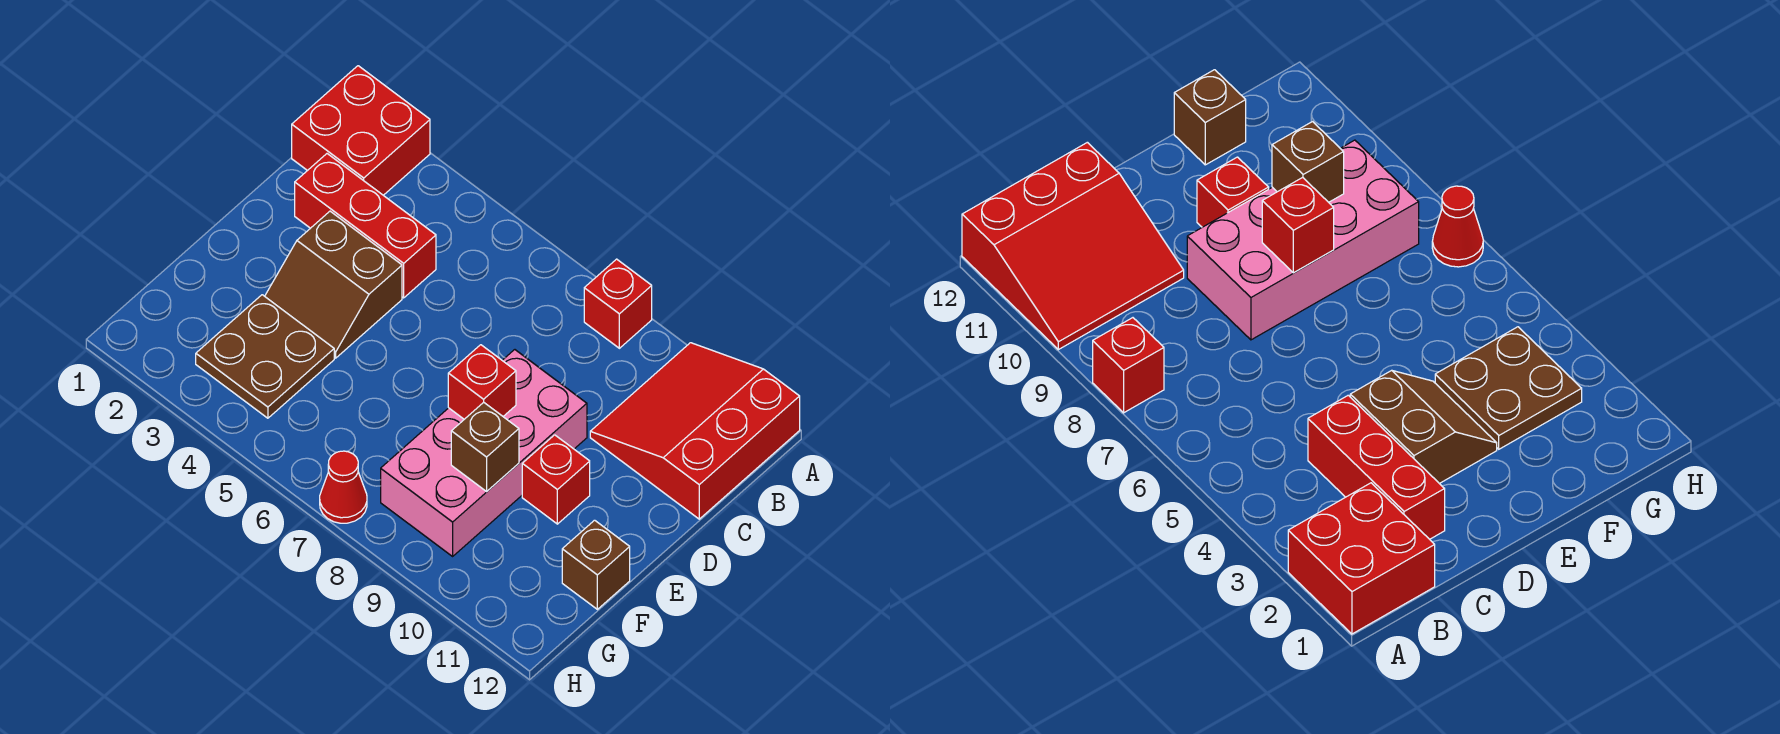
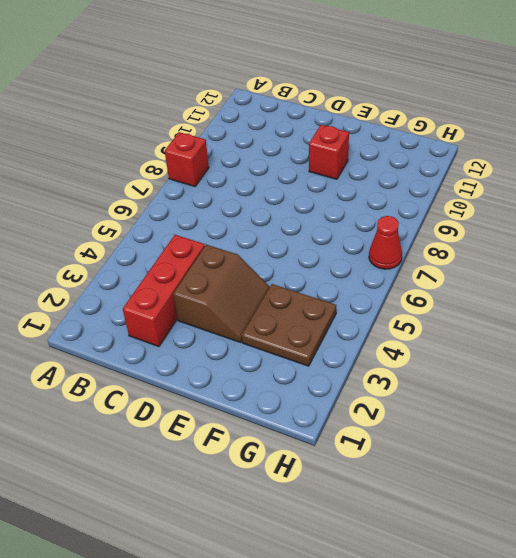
none -> red brick A1:B2 level 1
none -> red slope A10:C12 level 1 top 12
none -> pink brick D8:G9 level 1

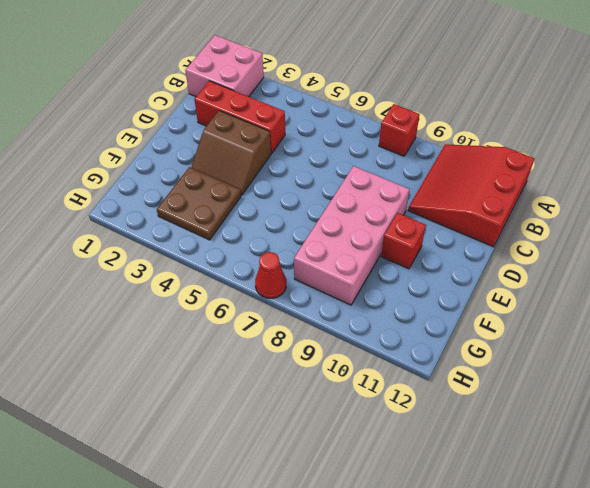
pink brick A1:B2 level 1 -> red brick A1:B2 level 1
none -> brown brick F12 level 1
none -> red brick E8 level 2
none -> brown brick F9 level 2

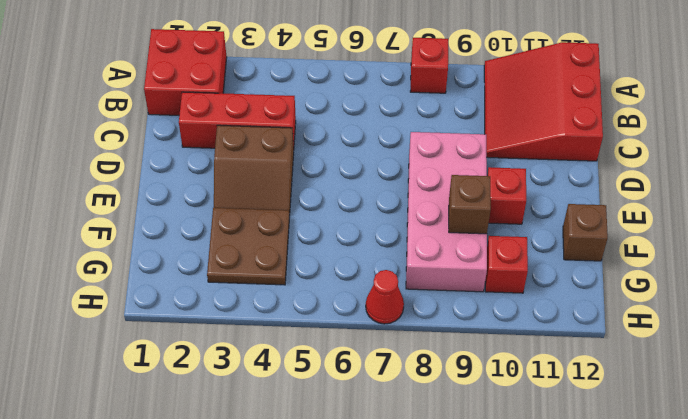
red brick G10 level 1 -> red brick E8 level 2

